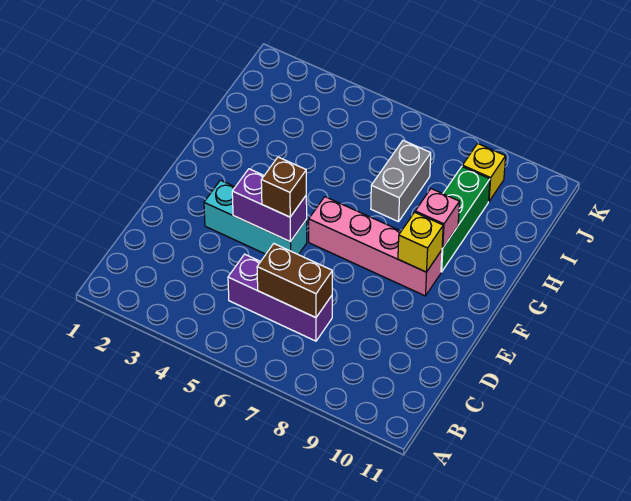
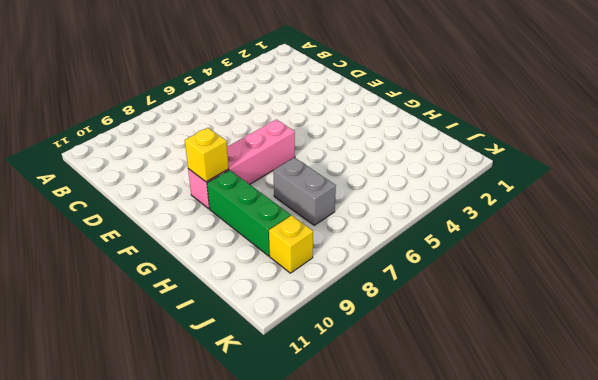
none -> purple brick C5:C7 level 1
none -> cyan brick E3:E5 level 1

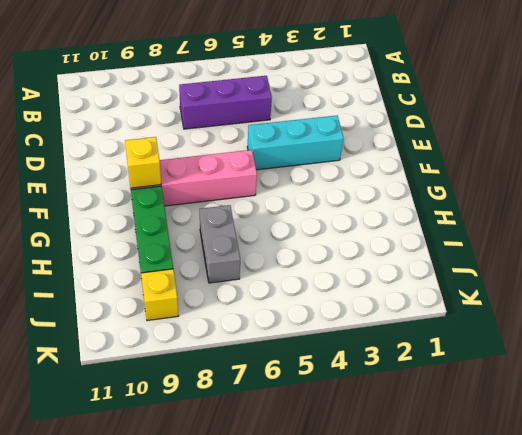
none -> brown brick C6:C7 level 2
none -> purple brick E4:E5 level 2

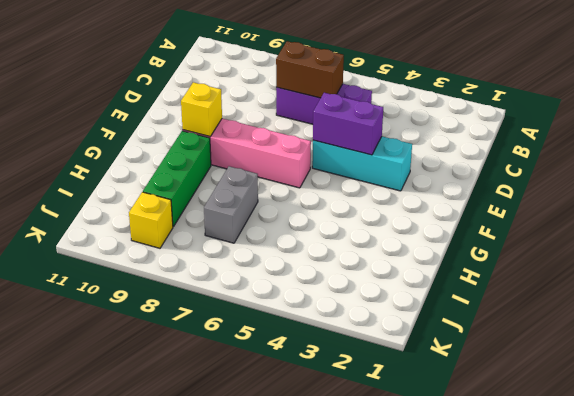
none -> pink brick G9 level 2
none -> brown brick E5 level 3

